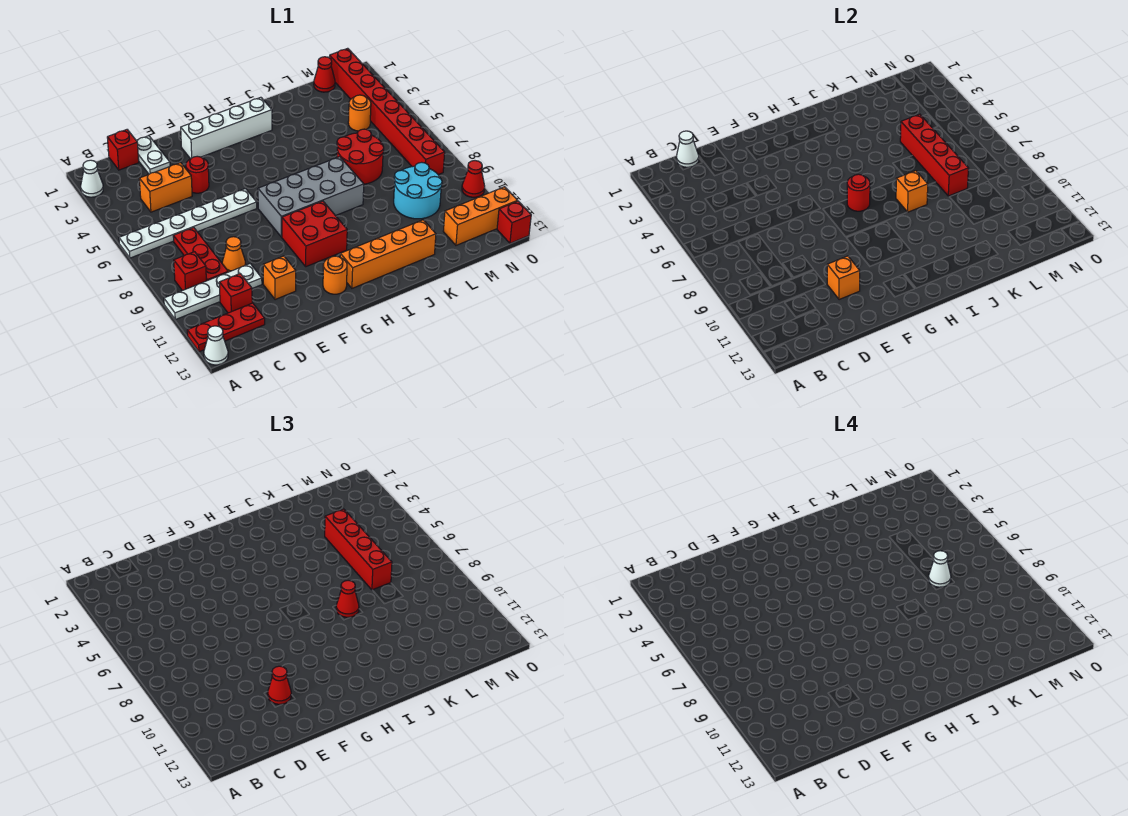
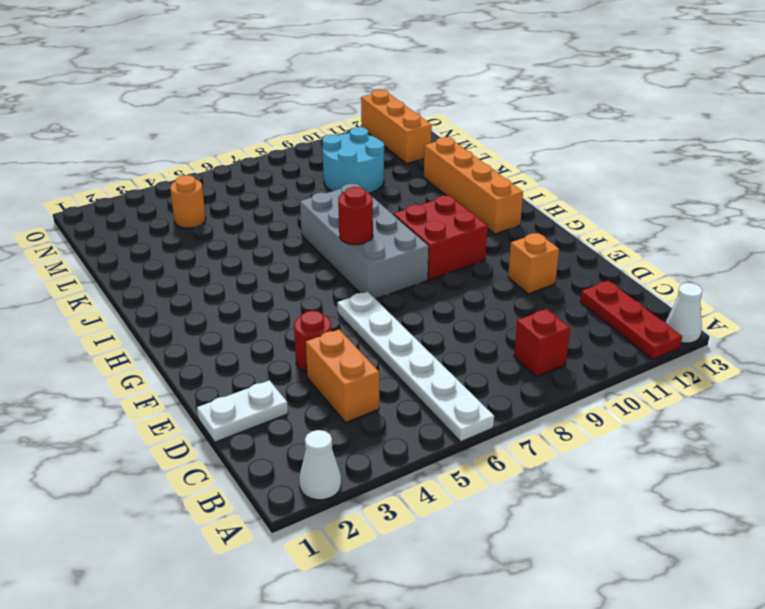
none -> white plate A10:D10 level 1
none -> red brick C1 level 1
none -> red plate C7:C9 level 1
none -> red brick C11 level 1

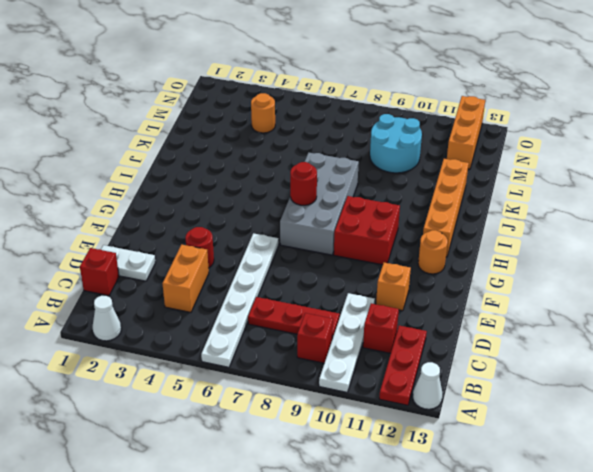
none -> orange cone D9 level 1
none -> white brick F2:I2 level 1
none -> red round brick K6:L7 level 1
none -> red cone M1 level 1

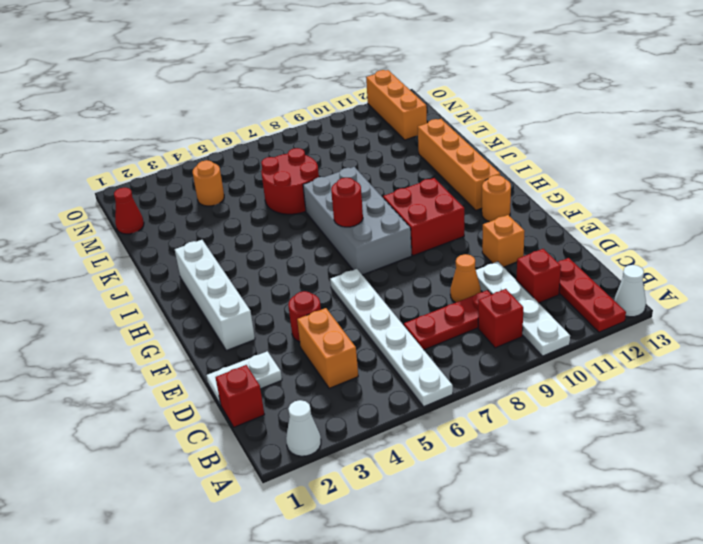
none -> cyan round brick L9:M10 level 1
none -> red brick N1:N8 level 1
none -> red cone O10 level 1
none -> red brick O13 level 1

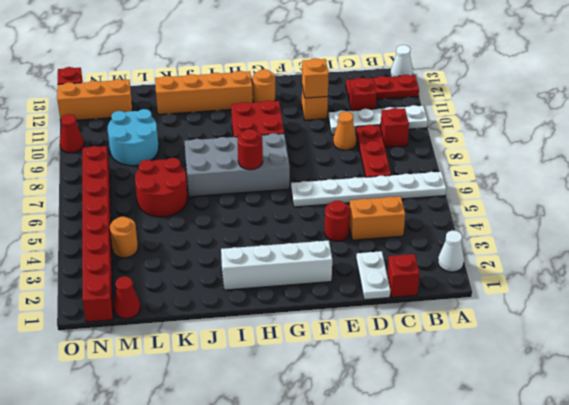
none -> white cone C1 level 2
none -> orange brick J8 level 2
none -> red brick L5:L8 level 2
none -> red cone E11 level 3

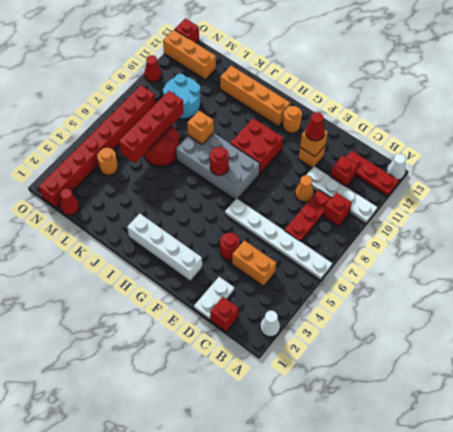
none -> white cone C1 level 2
none -> red cone J8 level 3
none -> red brick L4:L7 level 3
none -> white cone L7 level 4

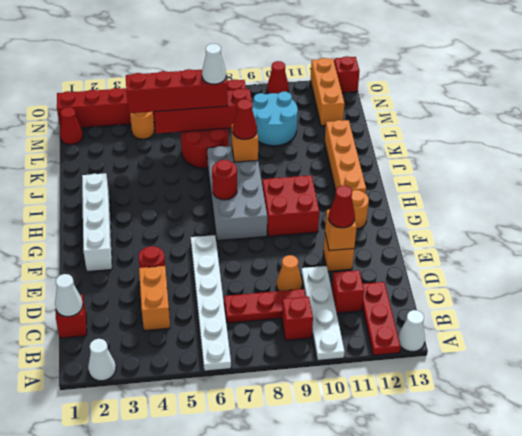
none -> white plate D1:D2 level 1

